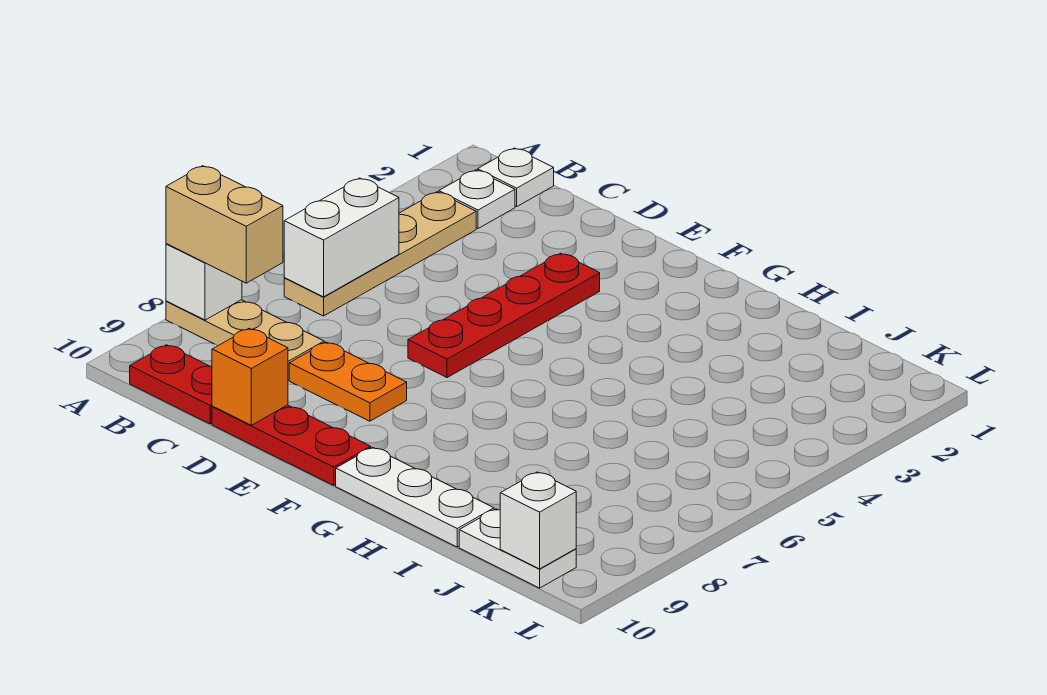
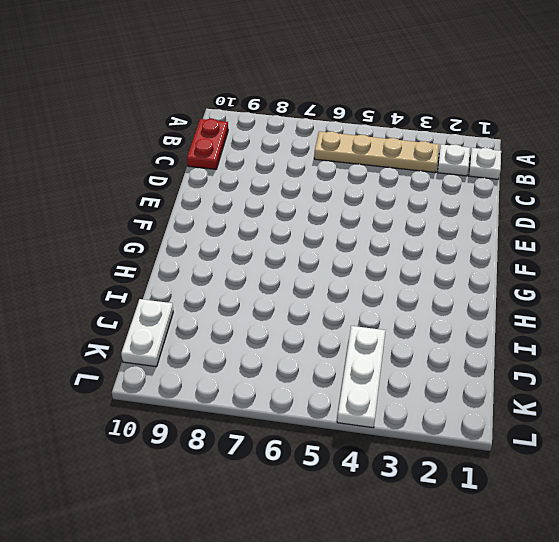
white plate J4:L4 level 1 -> white plate G10:I10 level 1
none -> tan plate A8:C8 level 1
none -> orange plate D8:E8 level 1
none -> red plate D10:F10 level 1

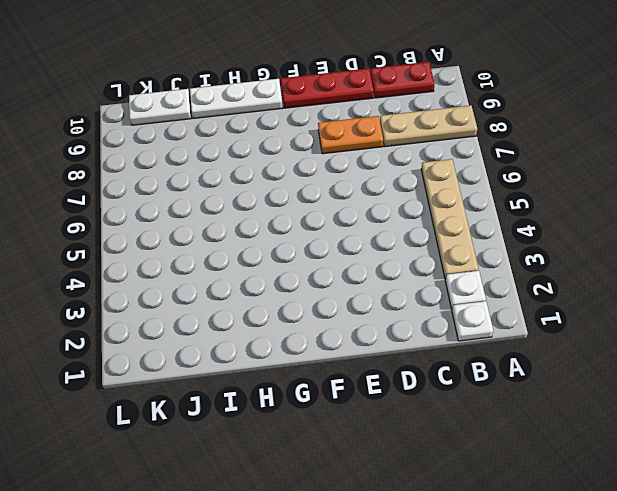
none -> red plate E3:E6 level 1
none -> white brick A8 level 2
none -> white brick B5:B6 level 2

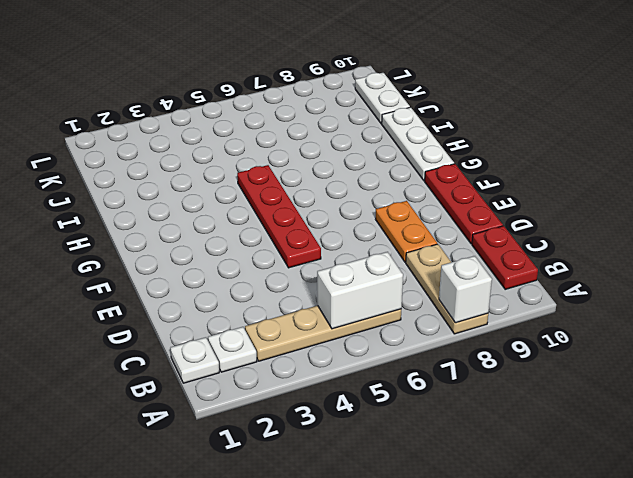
red plate E5:H5 level 1 -> red plate E3:E6 level 1
none -> orange brick D10 level 2
none -> white brick K10 level 2
none -> tan brick A8:B8 level 3

